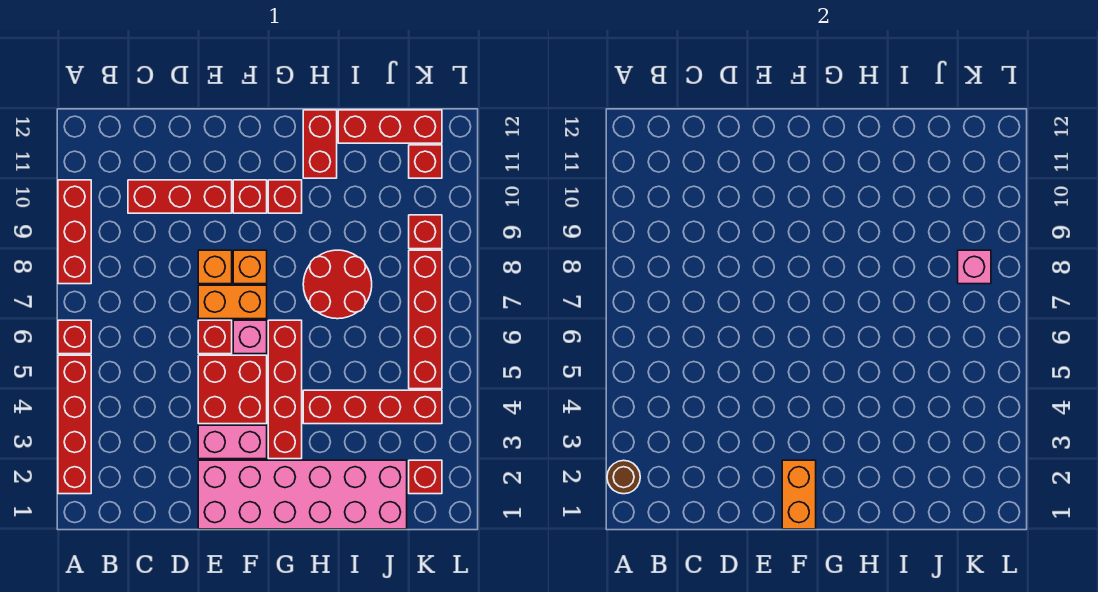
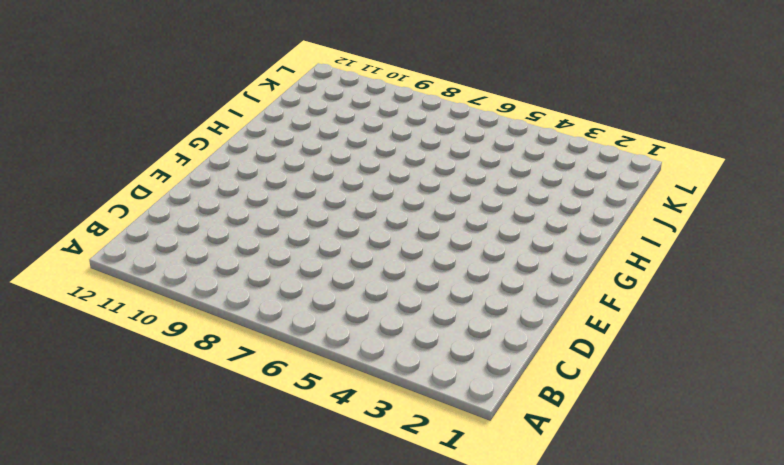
none -> red brick A2:A5 level 1
none -> red brick A6 level 1
none -> red brick A8:A10 level 1

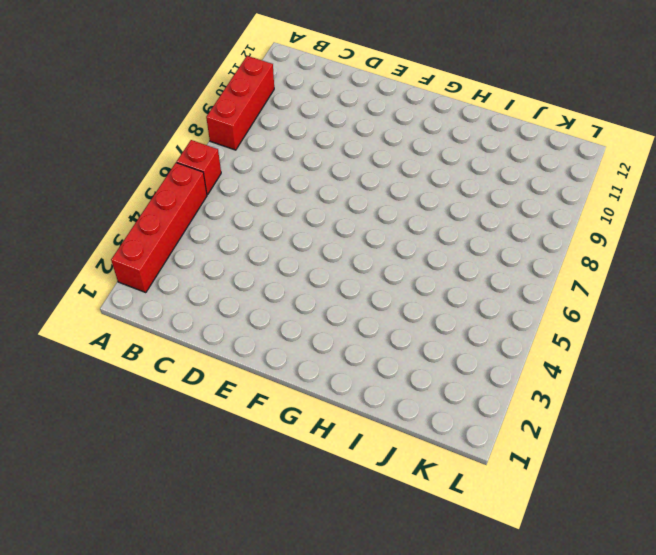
none -> red brick C10:E10 level 1
none -> pink brick E1:J2 level 1
none -> pink brick E3:F3 level 1

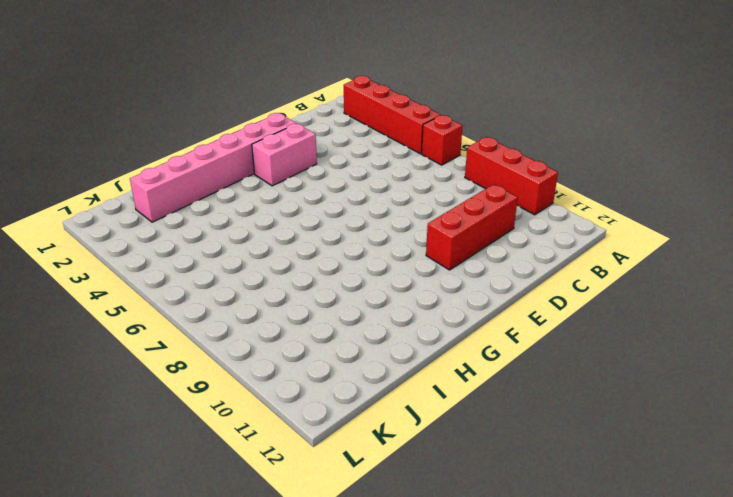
pink brick E2:J2 level 1 -> pink brick E1:J2 level 1
none -> red brick E4:F5 level 1
none -> red brick E6 level 1
none -> orange brick E7:F7 level 1

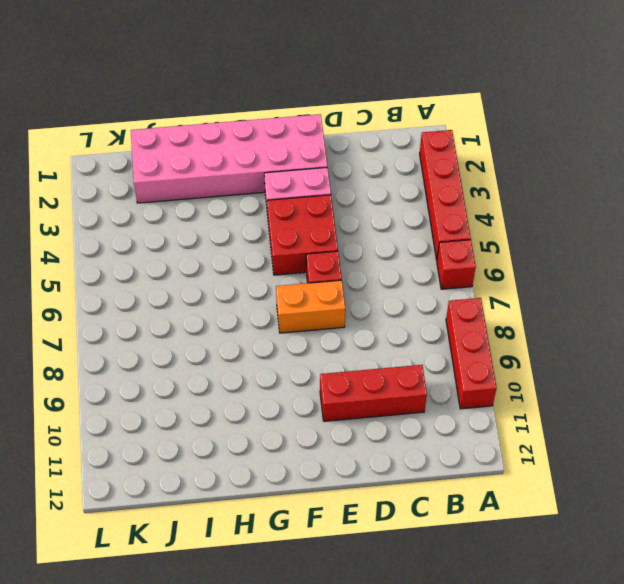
none -> orange brick E8 level 1
none -> pink brick F6 level 1
none -> orange brick F8 level 1

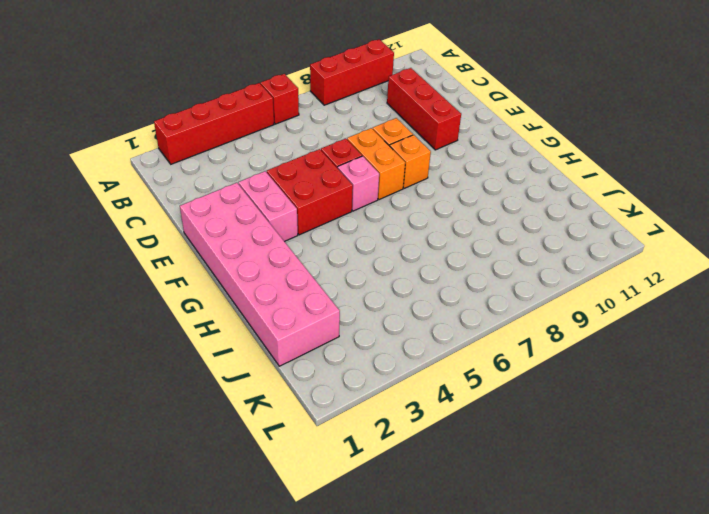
none -> red brick F10 level 1
none -> red brick G3:G6 level 1
none -> red brick G10 level 1

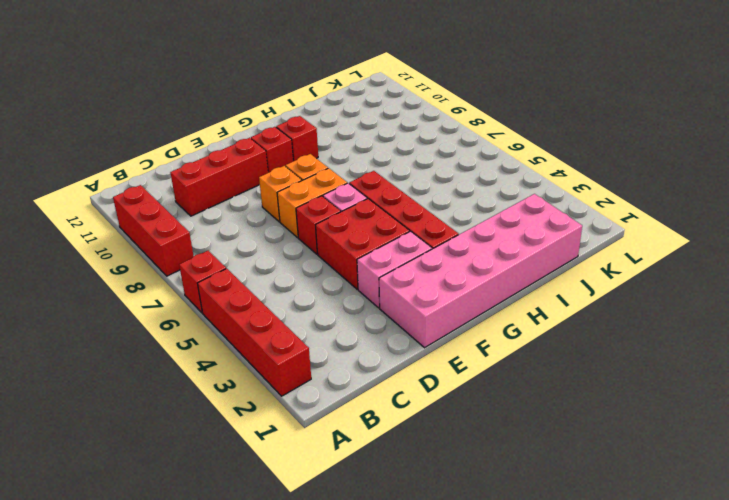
none -> red brick H4:K4 level 1
none -> red round brick H7:I8 level 1
none -> red brick H11:H12 level 1

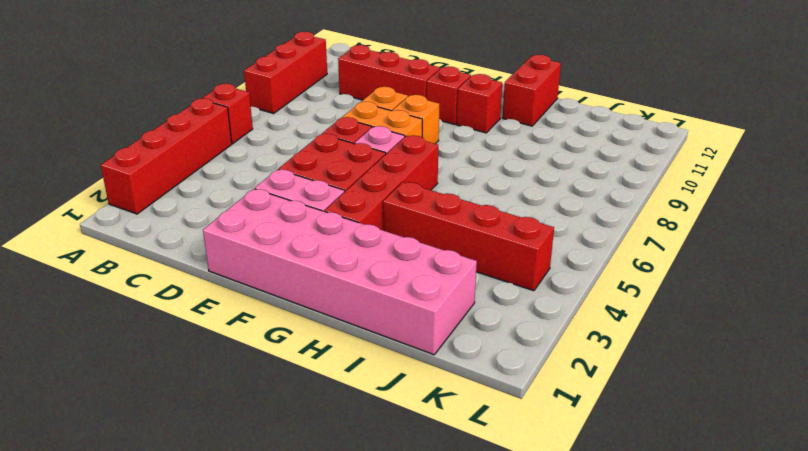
none -> red round brick H7:I8 level 1
none -> red brick I12:K12 level 1
none -> red brick K2 level 1

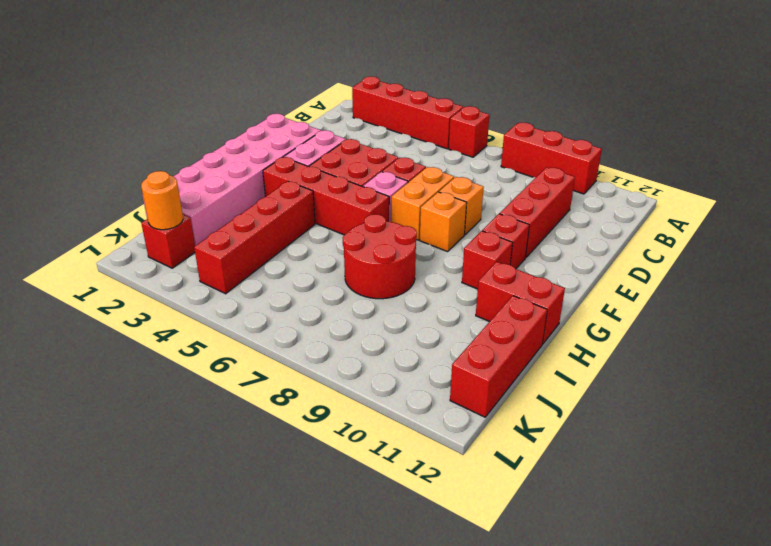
orange round brick K2 level 2 -> none
none -> red brick K5:K8 level 1
none -> red brick K9 level 1
none -> red brick K11 level 1

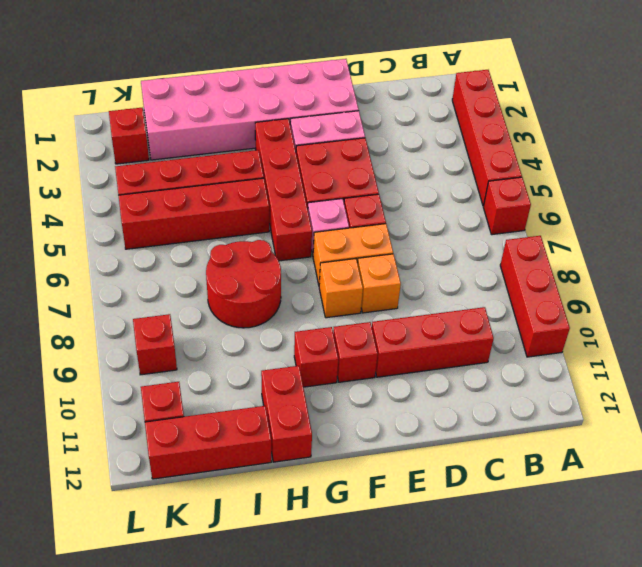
red brick H5:K5 level 1 -> red brick K5:K8 level 1
none -> brown round brick A2 level 2
none -> orange brick F1:F2 level 2
none -> pink brick K8 level 2

